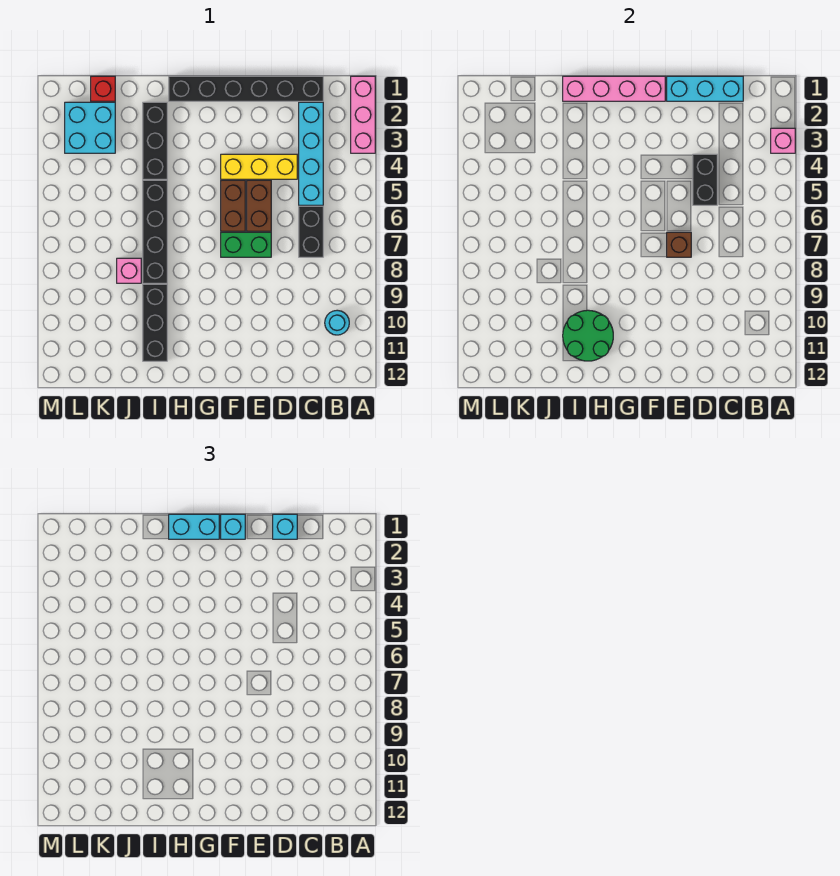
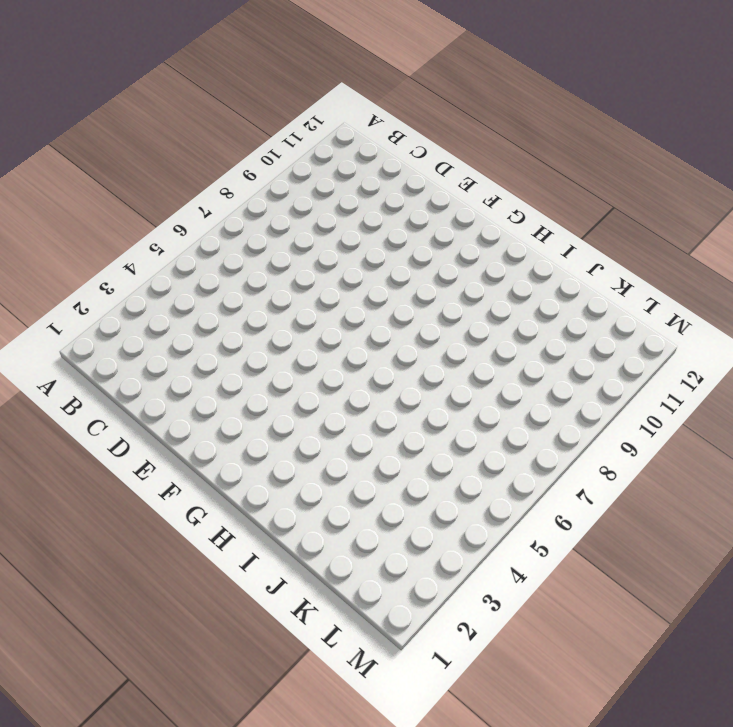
none -> pink brick A1:A3 level 1
none -> cyan round brick B10 level 1
none -> black brick C1:H1 level 1

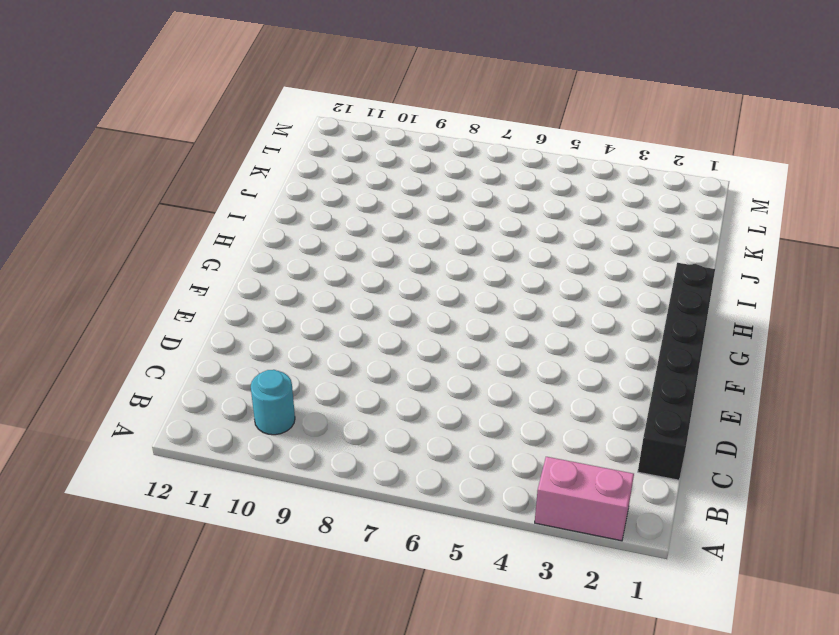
pink brick A2:A3 level 1 -> pink brick A1:A3 level 1
none -> cyan brick C2:C5 level 1
none -> black brick C6:C7 level 1
none -> yellow brick D4:F4 level 1

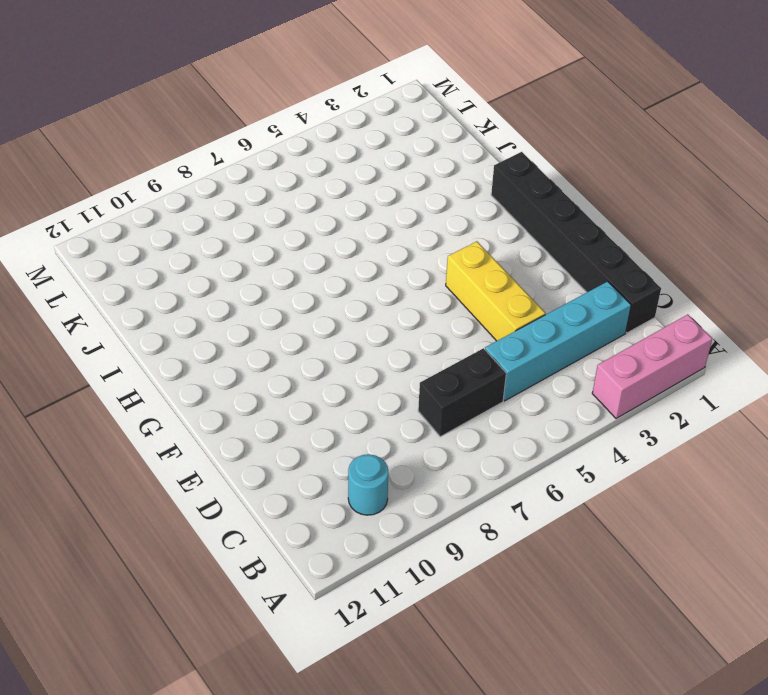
none -> brown brick E5:E6 level 1
none -> green brick E7:F7 level 1
none -> brown brick F5:F6 level 1

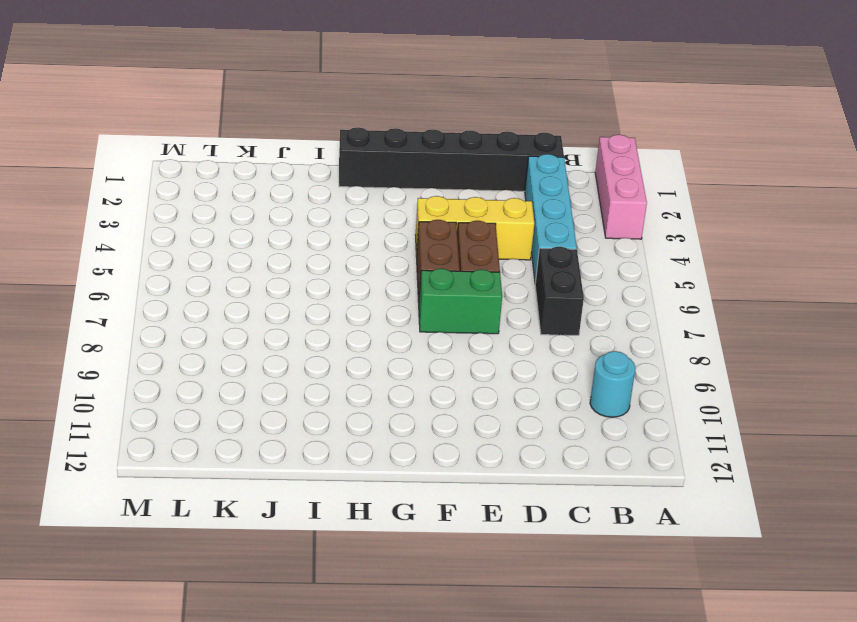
none -> black brick I2:I4 level 1
none -> black brick I5:I8 level 1
none -> black brick I9:I11 level 1

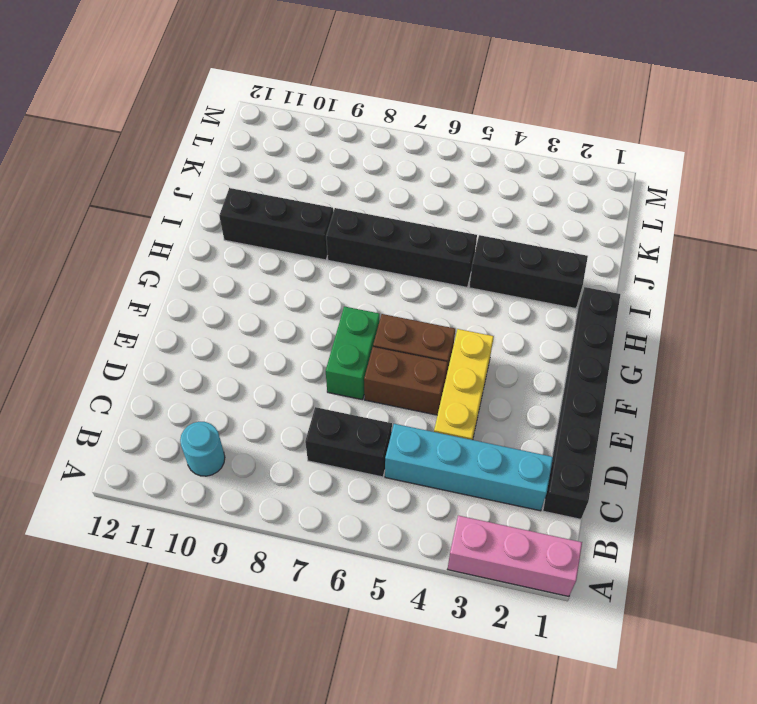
none -> pink brick J8 level 1
none -> red brick K1 level 1
none -> cyan brick K2:L3 level 1

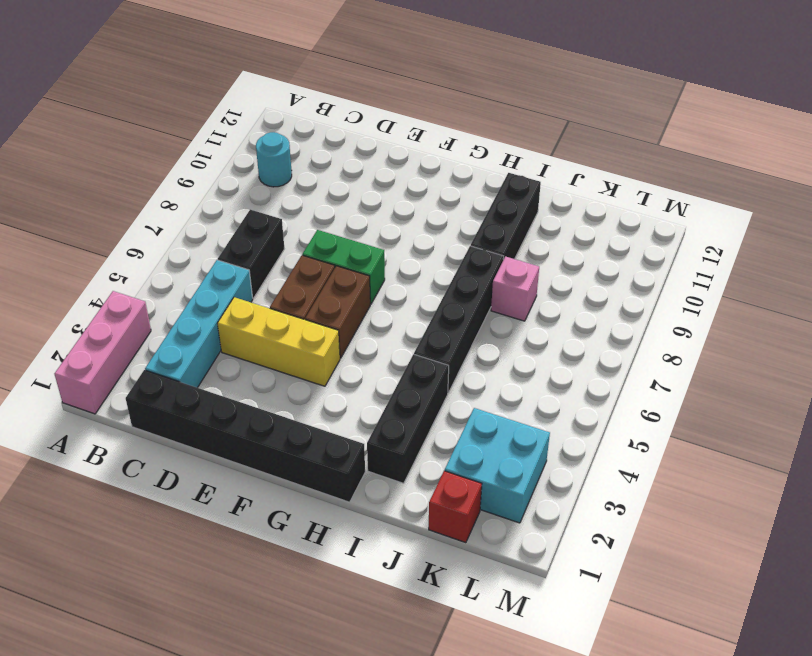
none -> pink brick A3 level 2
none -> cyan brick C1:E1 level 2
none -> black brick D4:D5 level 2

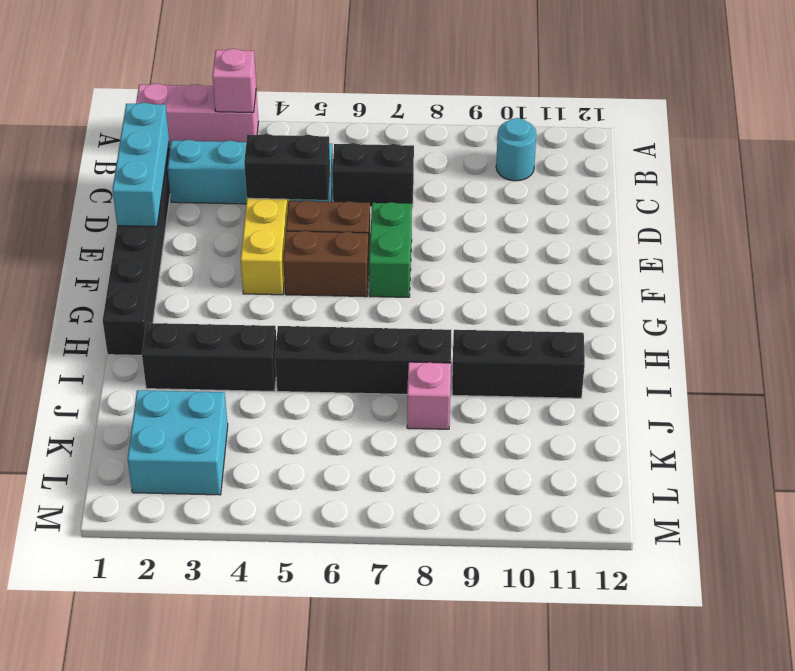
none -> red brick K1 level 1
none -> brown brick E7 level 2
none -> pink brick F1:I1 level 2

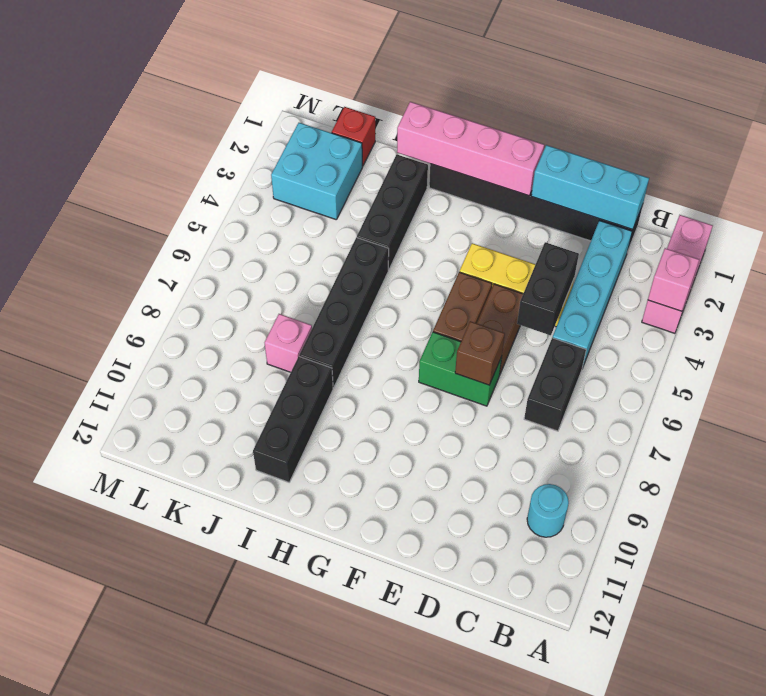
none -> green round brick H10:I11 level 2
none -> cyan brick D1 level 3
none -> cyan brick F1 level 3

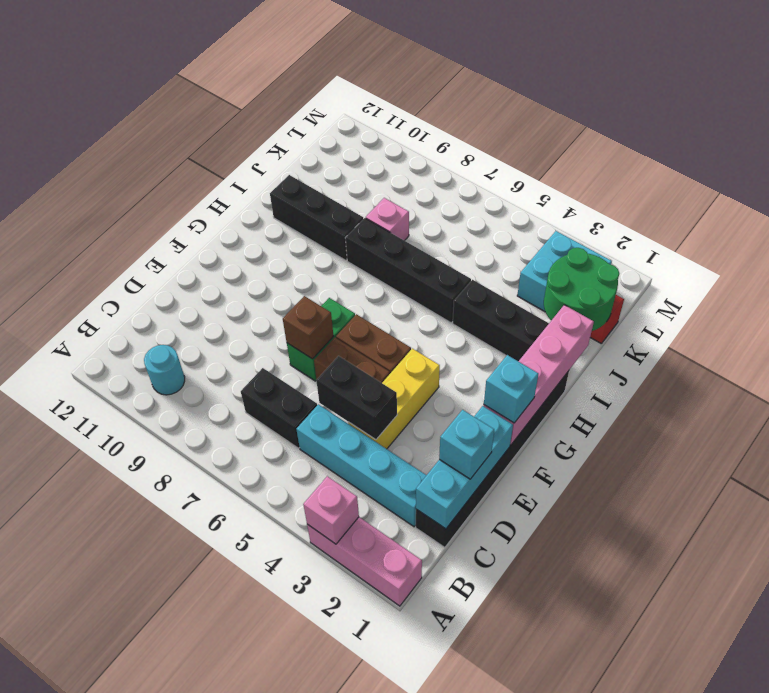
green round brick J1:K2 level 2 -> green round brick H10:I11 level 2
none -> cyan brick G1:H1 level 3

